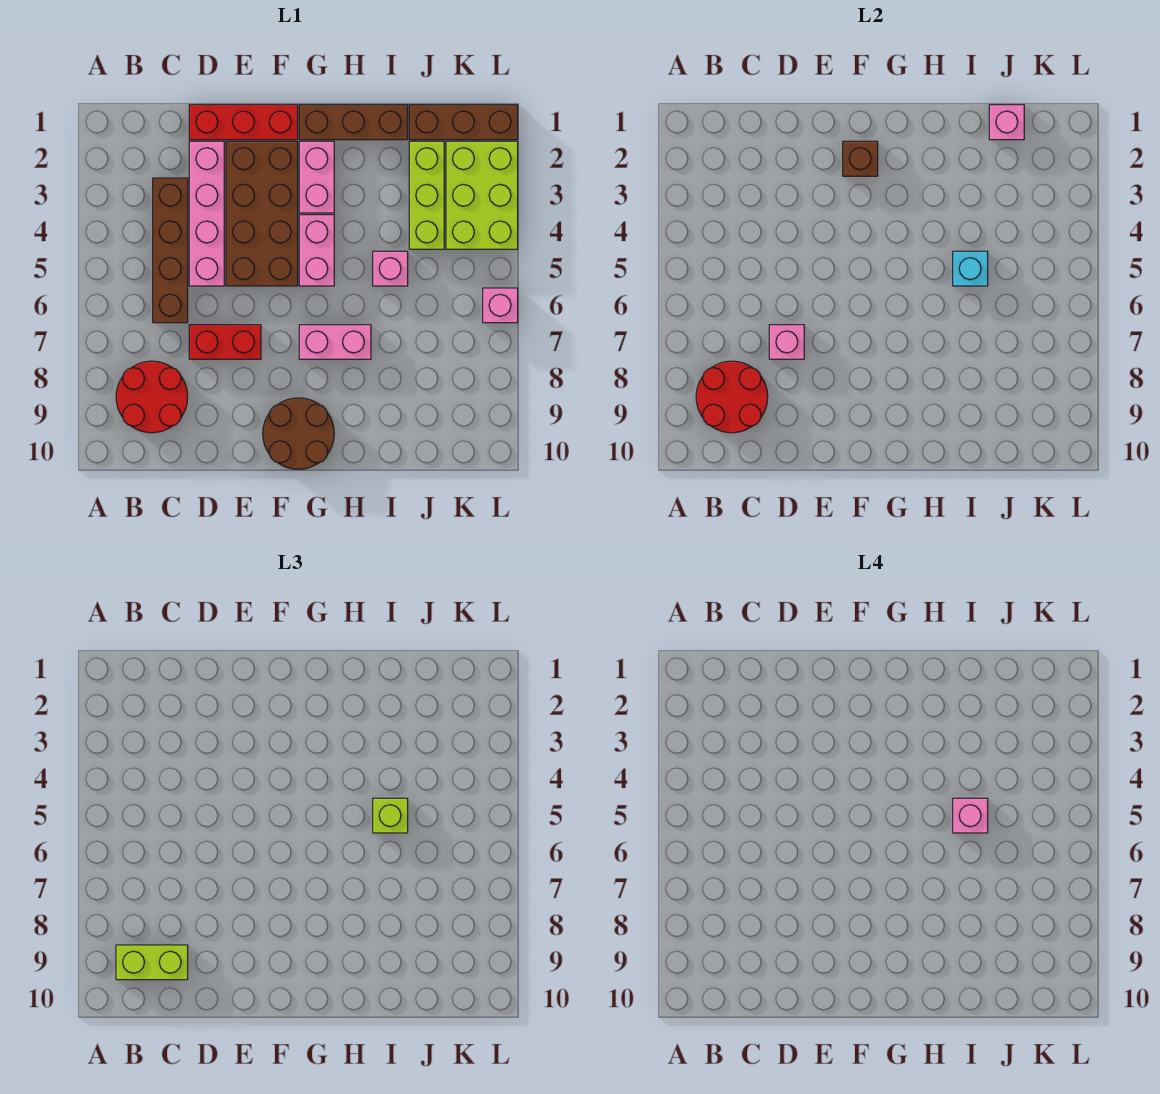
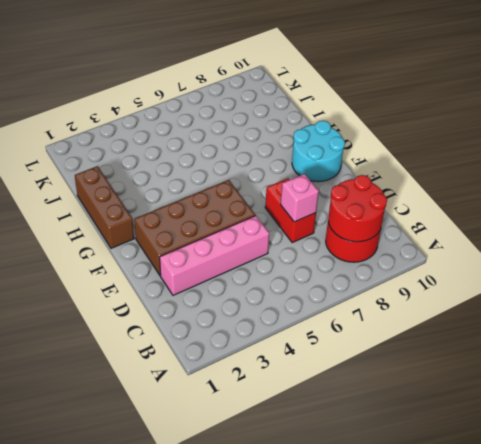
cyan round brick F9:G10 level 1 -> brown round brick F9:G10 level 1
none -> brown brick C3:C6 level 1
none -> red brick D1:F1 level 1
none -> pink brick G2:G3 level 1

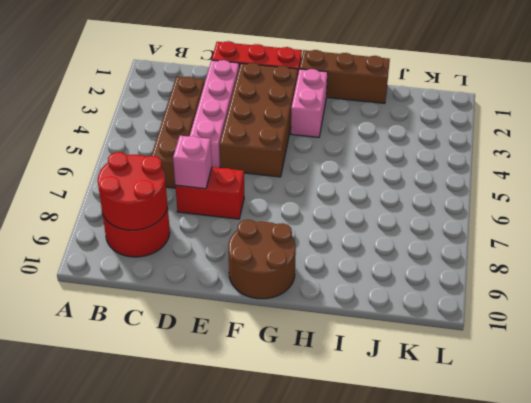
none -> pink brick G4:G5 level 1
none -> pink brick G7:H7 level 1
none -> pink brick I5 level 1

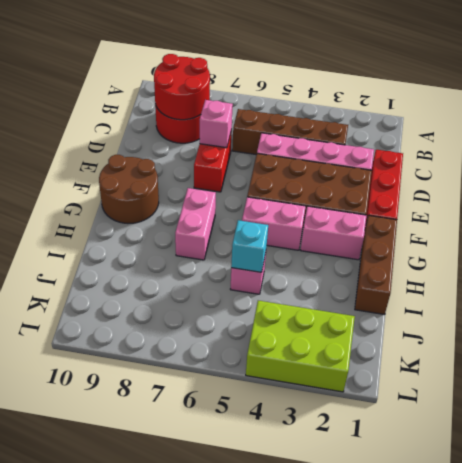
none -> brown brick J1:L1 level 1
none -> lime brick J2:J4 level 1
none -> pink brick L6 level 1

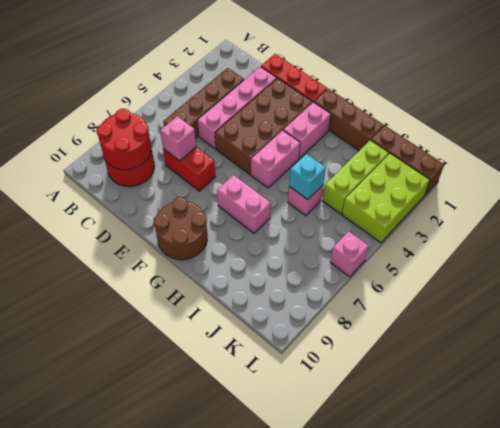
none -> brown brick F2 level 2
none -> pink brick J1 level 2
none -> lime brick B9:C9 level 3

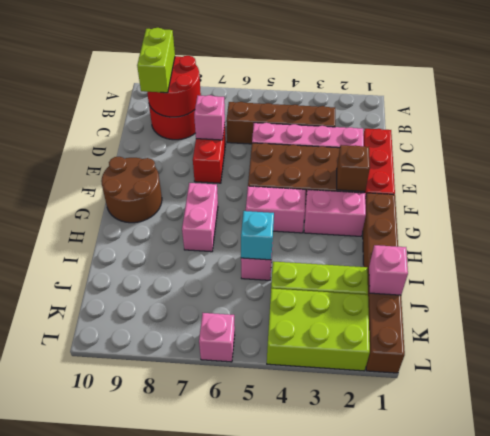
none -> lime brick I5 level 3
none -> pink brick I5 level 4

